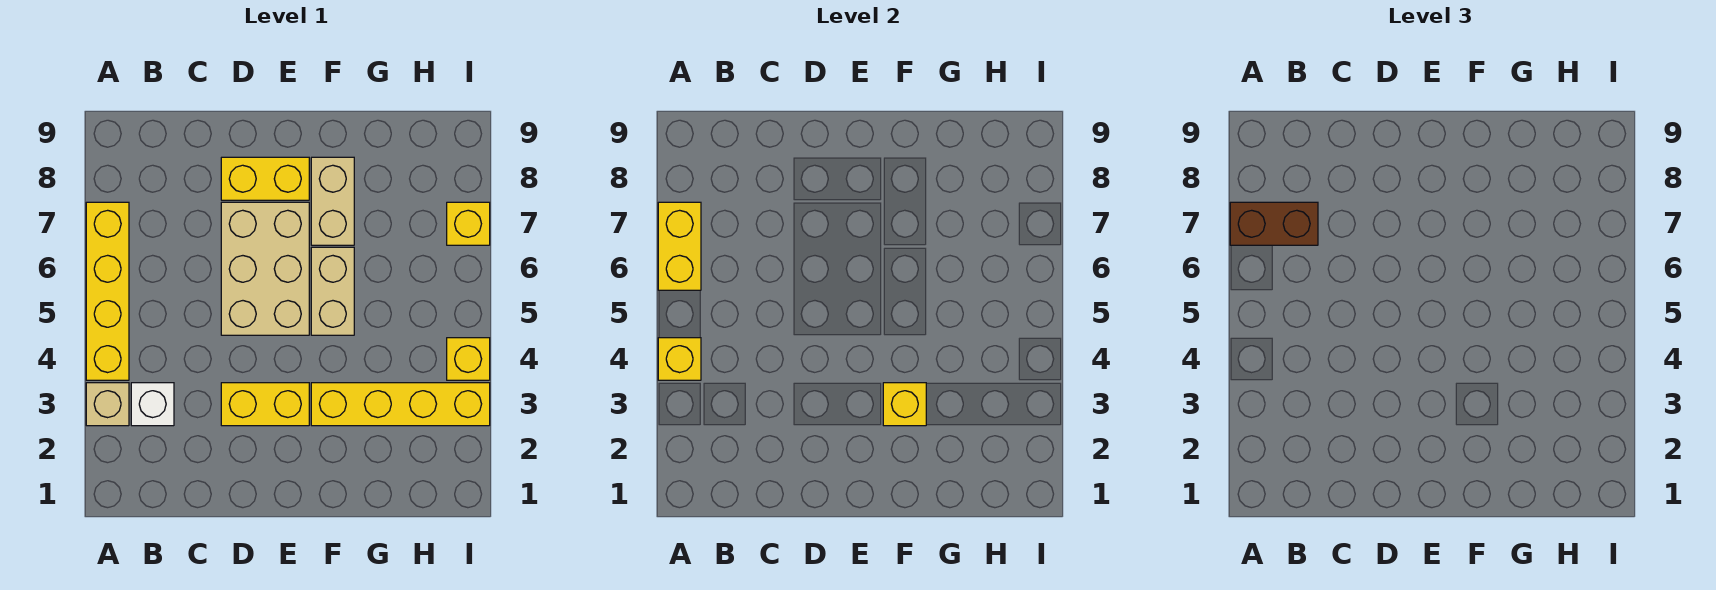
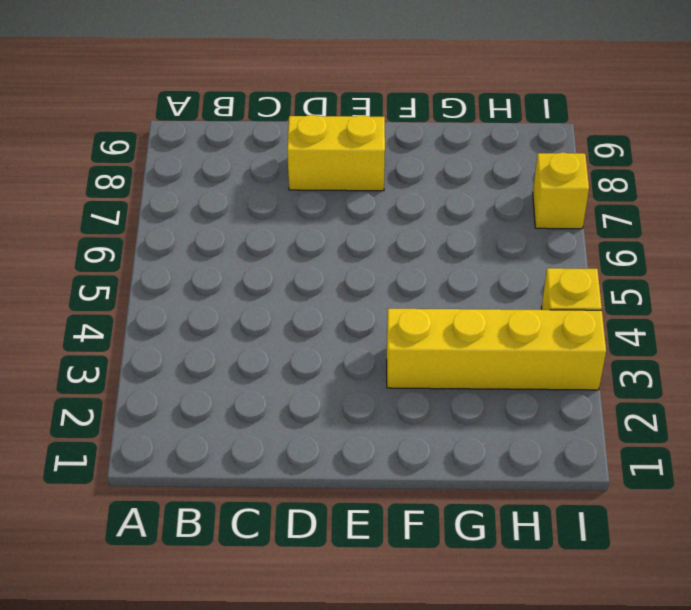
none -> tan brick A3 level 1
none -> yellow brick A4:A7 level 1
none -> white brick B3 level 1

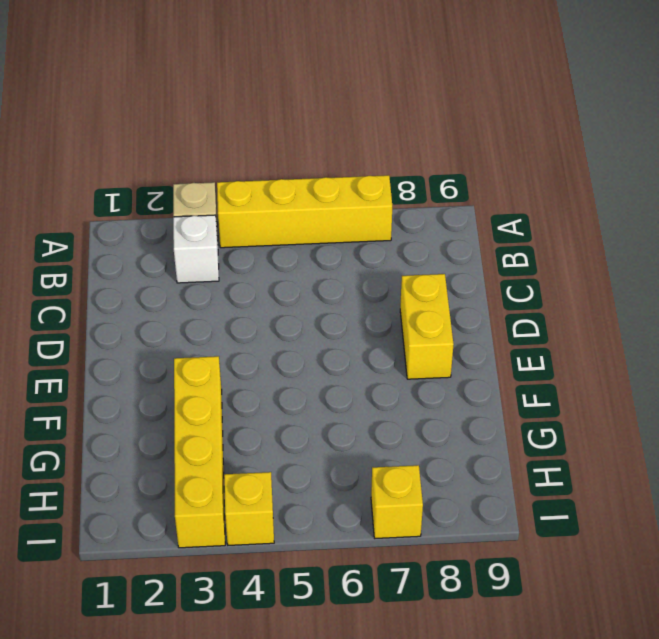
none -> yellow brick D3:E3 level 1
none -> tan brick D5:E7 level 1
none -> tan brick F5:F6 level 1

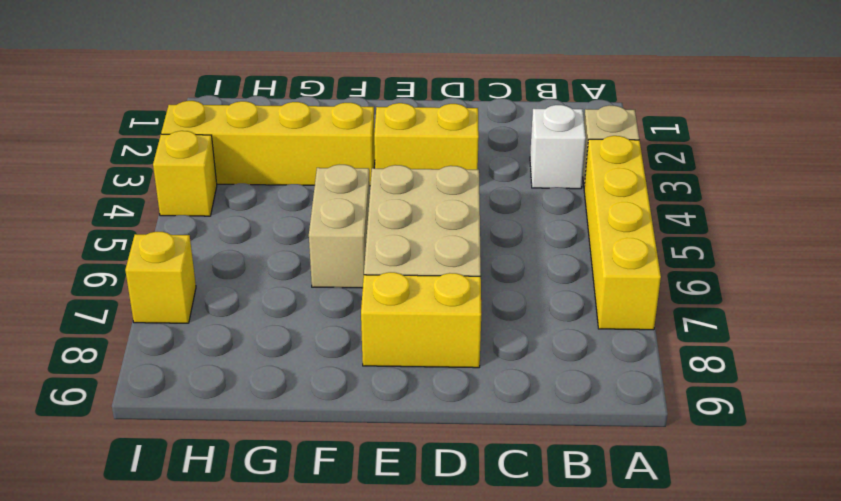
none -> tan brick F7:F8 level 1
none -> yellow brick A4 level 2
none -> yellow brick A6:A7 level 2

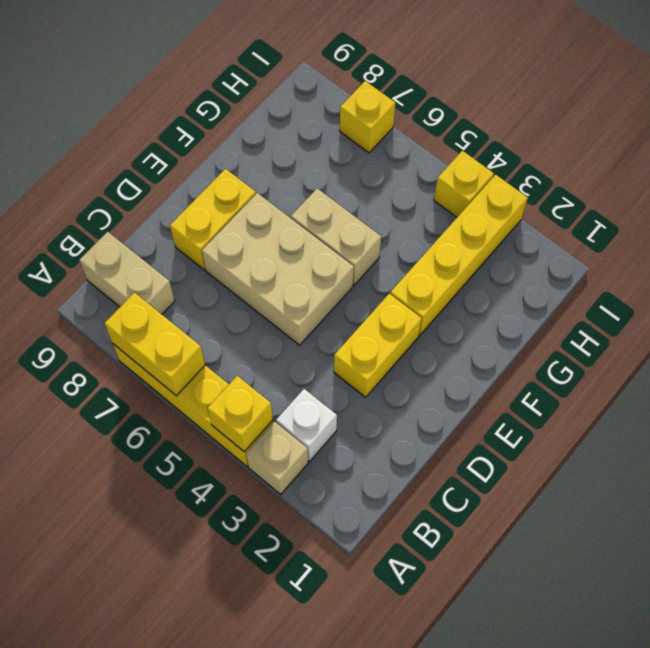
tan brick B8:B9 level 1 -> tan brick F7:F8 level 1
none -> yellow brick F3 level 2
none -> brown brick A7:B7 level 3

